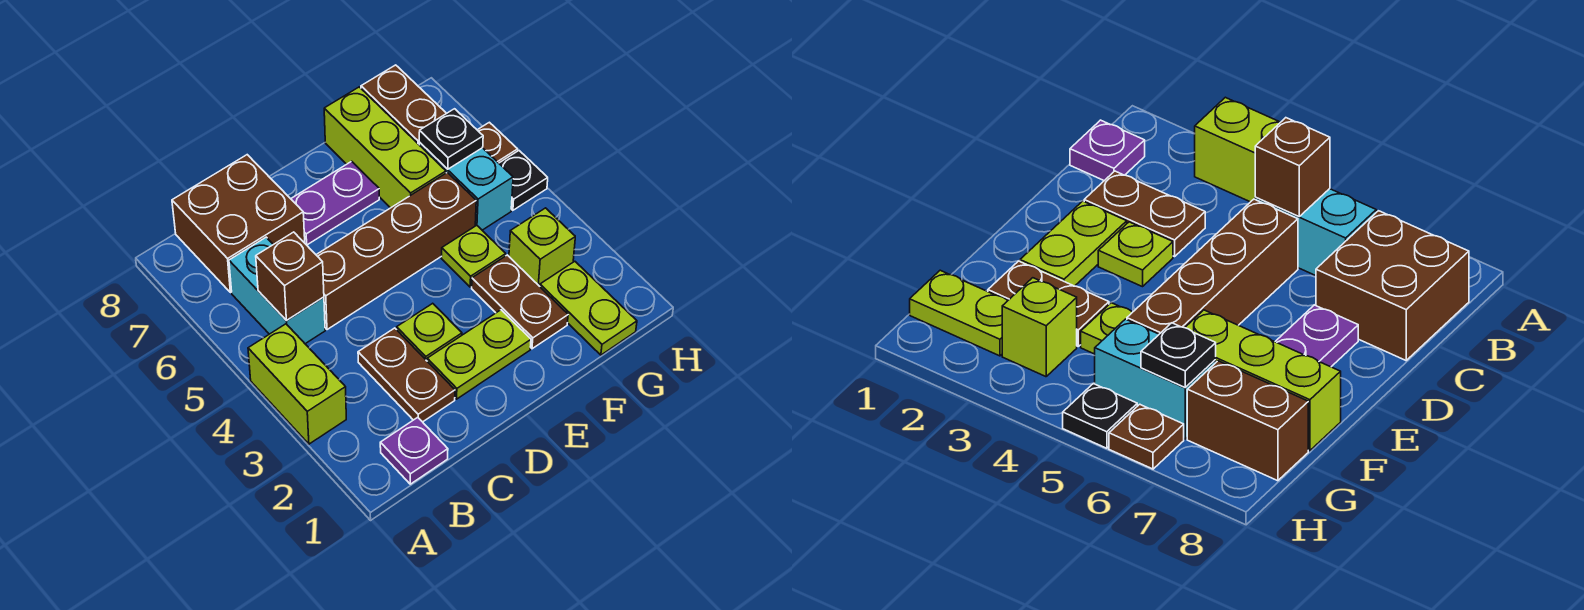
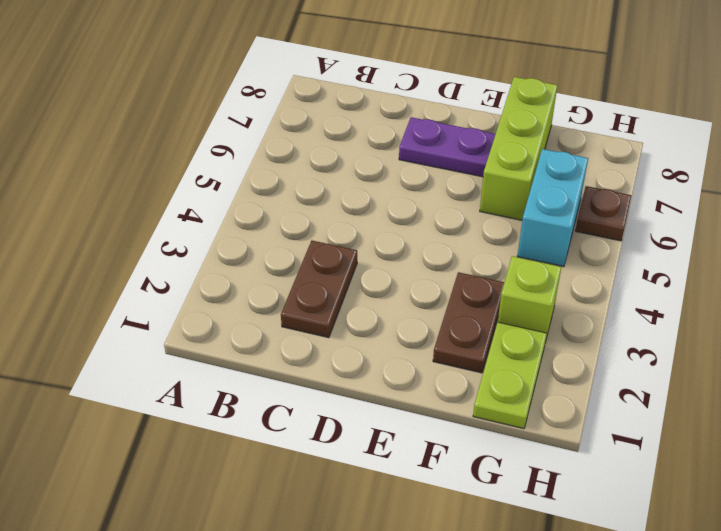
none -> lime brick A3:A4 level 1
none -> purple plate B1 level 1
none -> cyan brick B5:B6 level 1

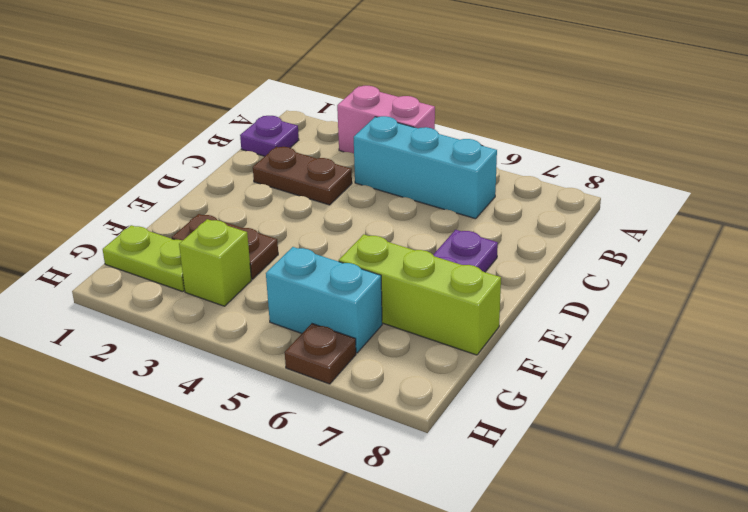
pink brick A3:A4 level 1 -> lime brick A3:A4 level 1
cyan brick B4:B6 level 1 -> cyan brick B5:B6 level 1
none -> brown brick B7:C8 level 1
none -> brown brick C5:F5 level 1
none -> lime plate D2:E2 level 1

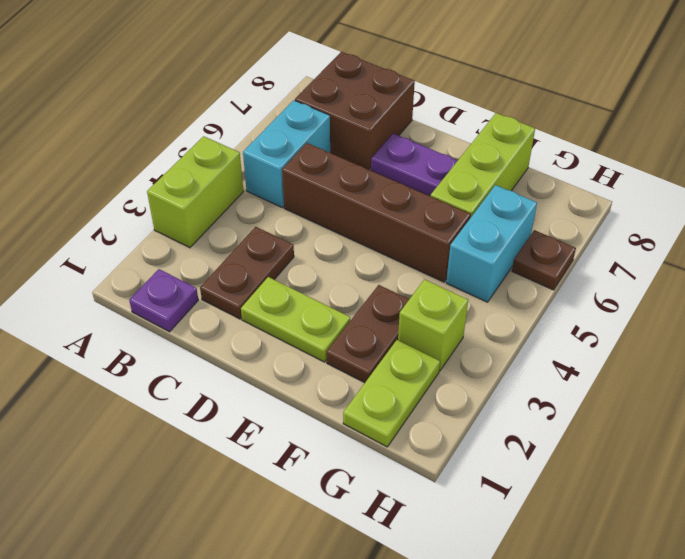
none -> lime plate D3 level 1
none -> lime plate F4 level 1
none -> brown brick G7:G8 level 1

